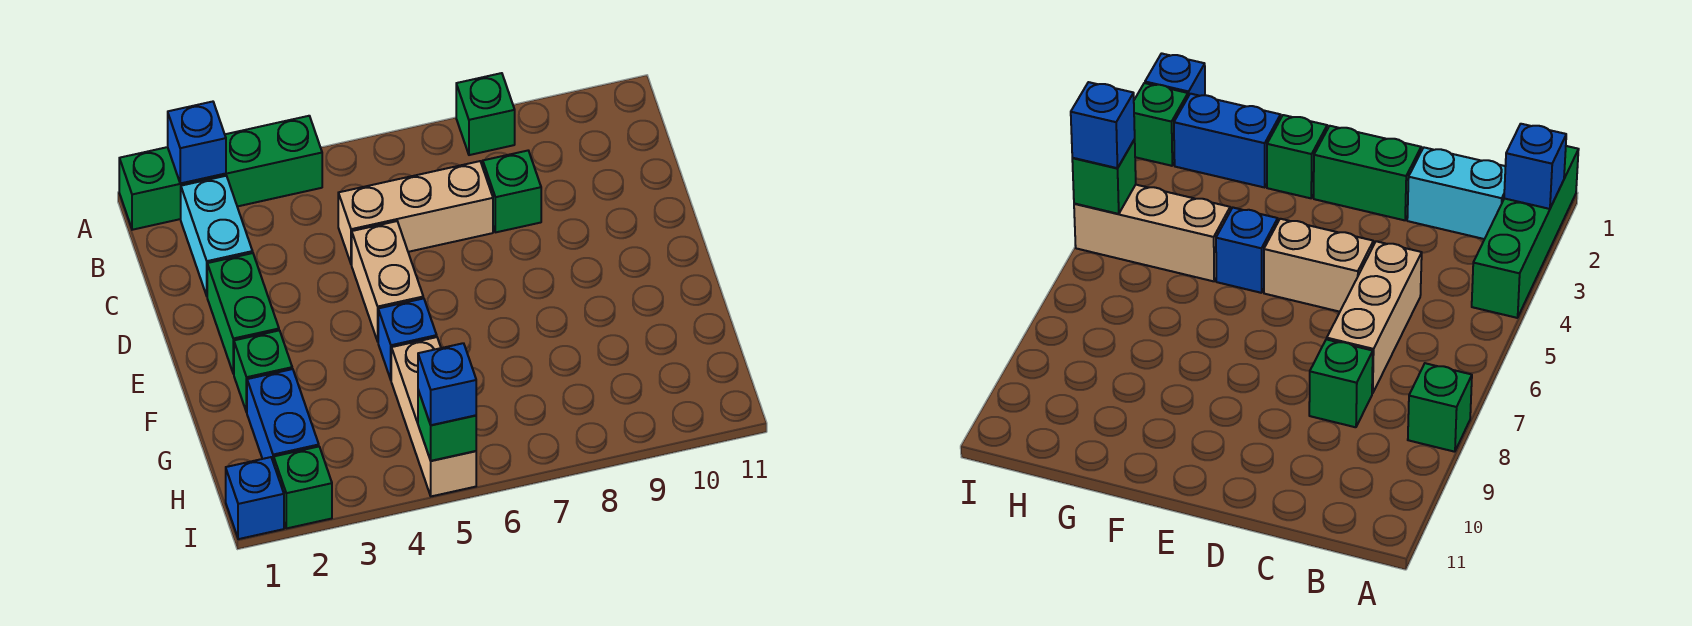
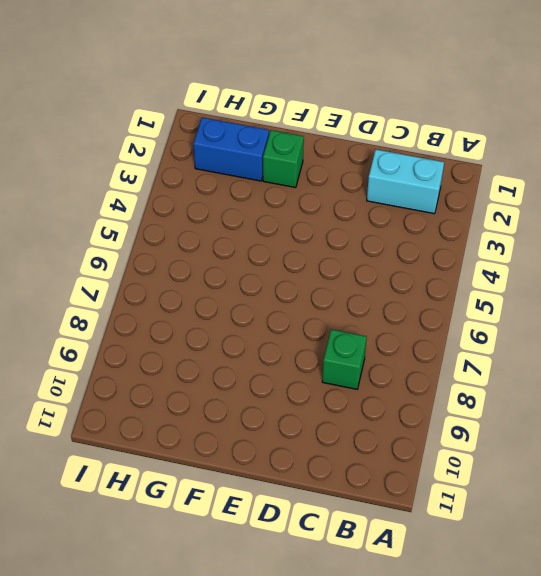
none -> green brick A1:A4 level 1
none -> green brick A8 level 1
none -> tan brick C5:C7 level 1

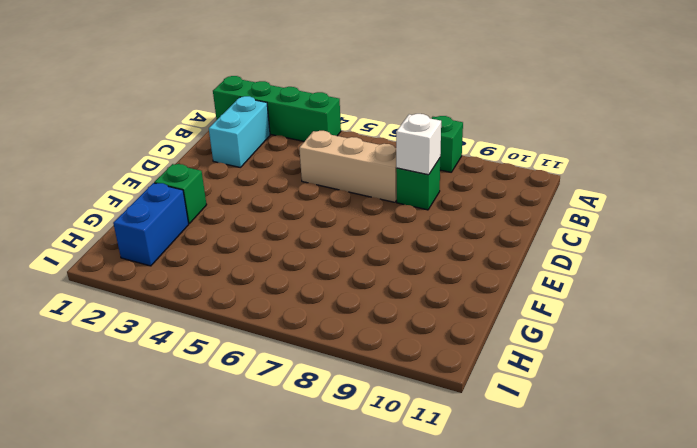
white brick C8 level 2 -> none
none -> green brick D2:E2 level 1
none -> tan brick D5:E5 level 1
none -> blue brick F5 level 1

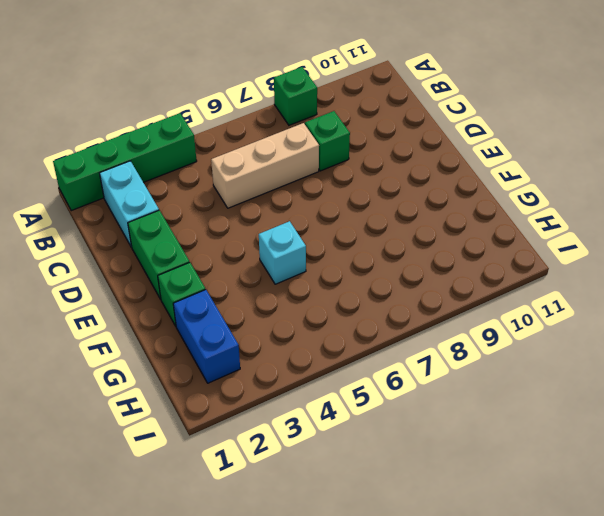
cyan brick F5 level 1 -> blue brick F5 level 1
none -> tan brick D5:E5 level 1
none -> tan brick G5:I5 level 1
none -> blue brick I1 level 1

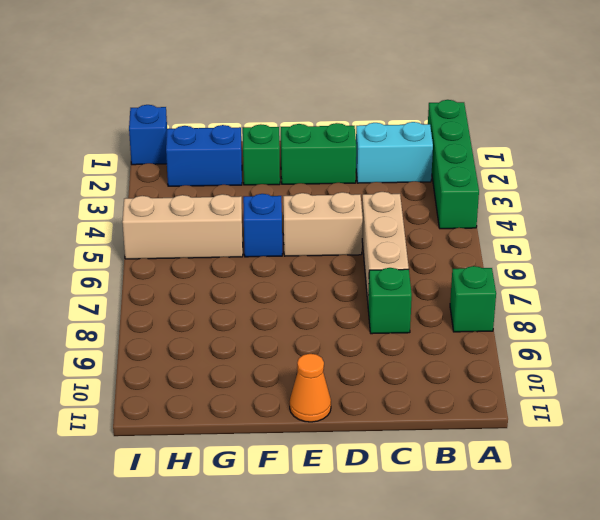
orange cone E11 level 1 -> none
none -> green brick I2 level 1
none -> blue brick A2 level 2
none -> green brick I5 level 2

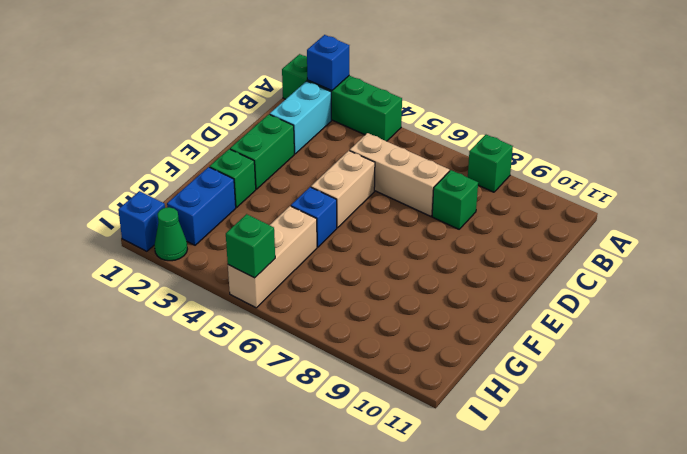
green cone I2 level 1 -> green brick I2 level 1
none -> blue brick I5 level 3

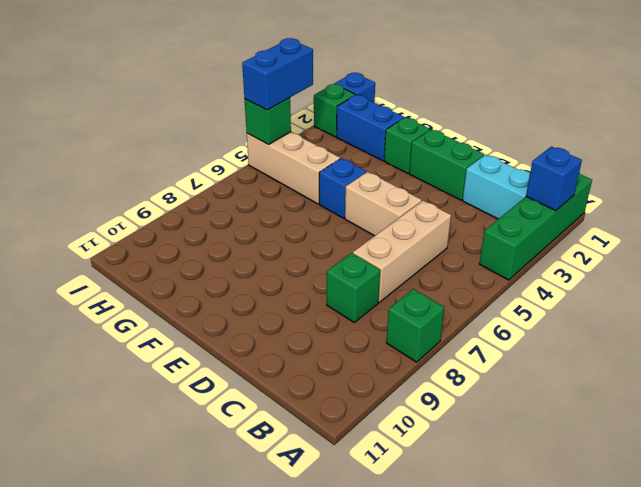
blue brick I4:I5 level 3 -> blue brick I5 level 3

